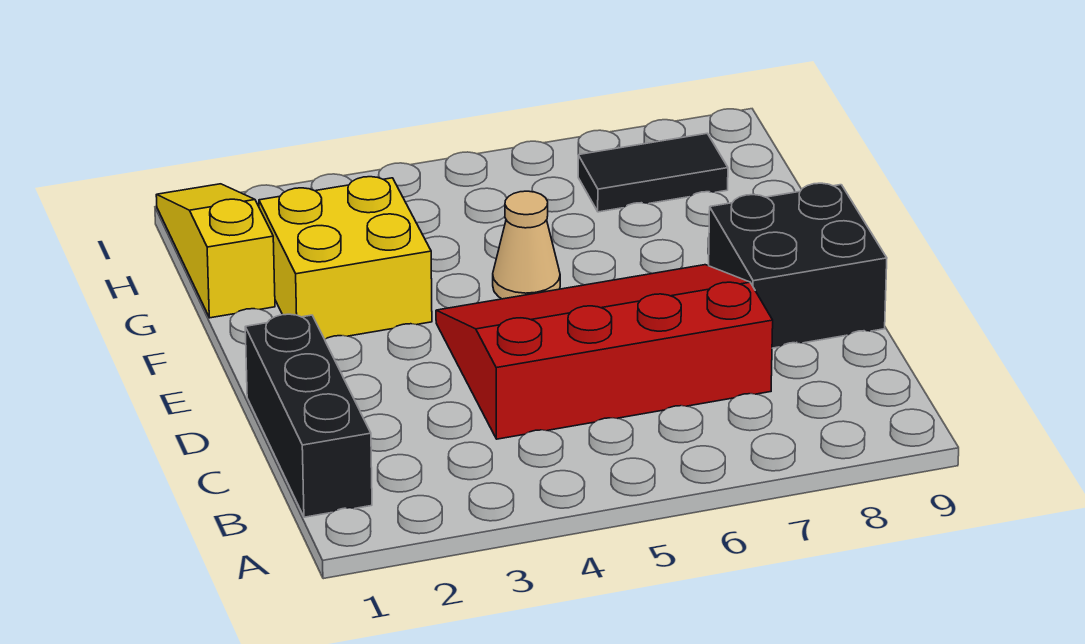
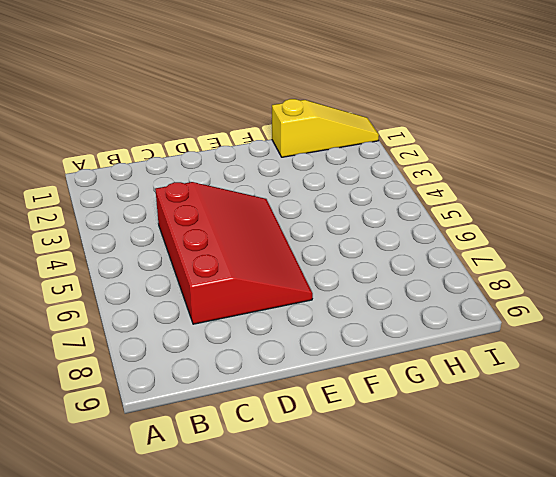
none -> black brick B1:D1 level 1
none -> black brick D8:E9 level 1

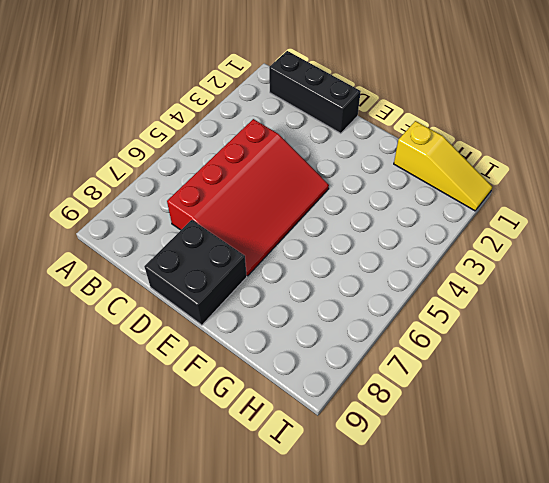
none -> yellow brick F2:G3 level 1
none -> tan cone F5 level 1

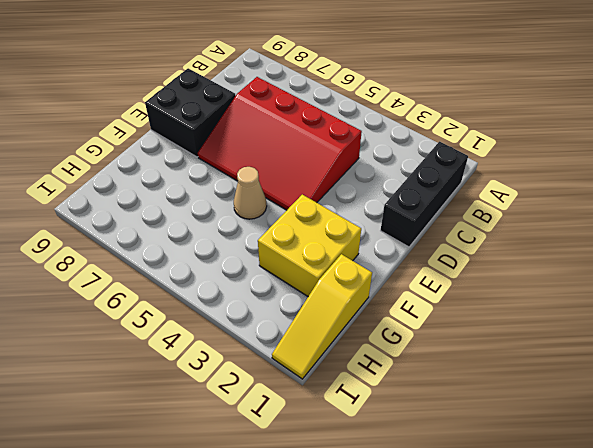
none -> black tile H7:H8 level 1

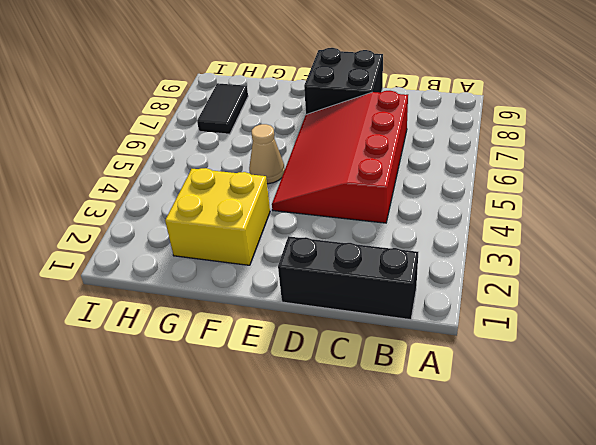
none -> yellow slope G1:I1 level 1 top G

